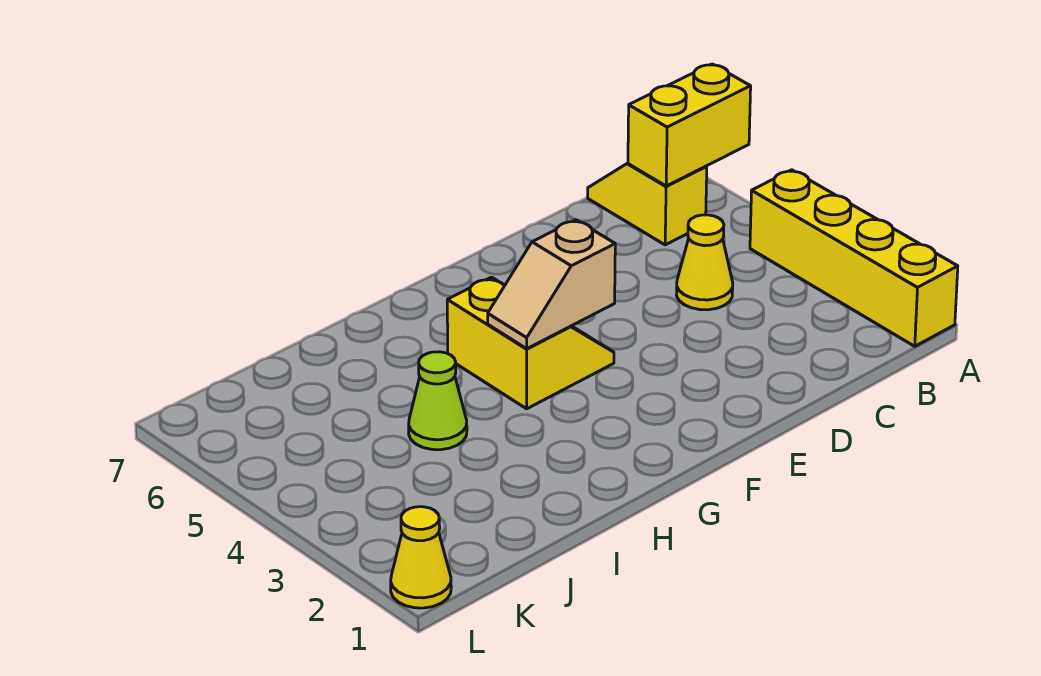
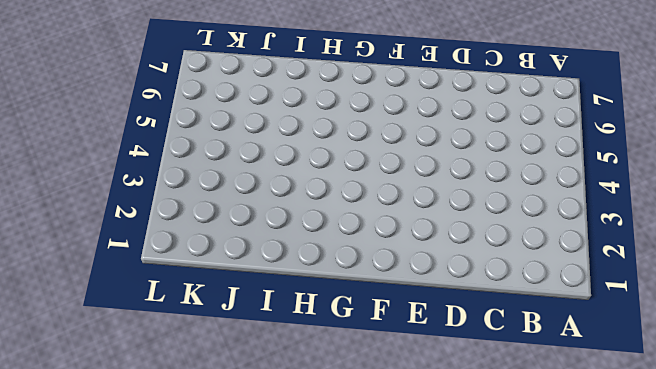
none -> yellow brick A1:A4 level 1
none -> yellow slope B6:B7 level 1 top 6

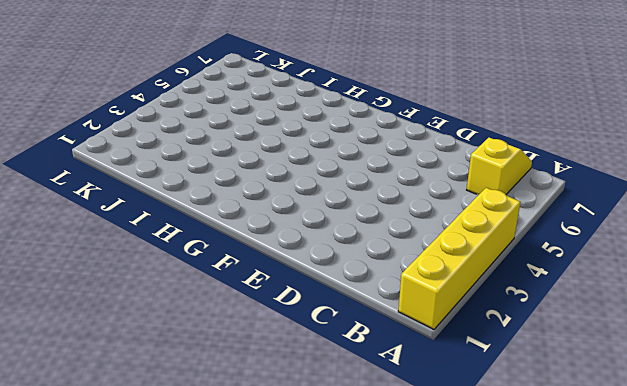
none -> yellow cone C4 level 1
none -> yellow slope F4:G5 level 1 top G

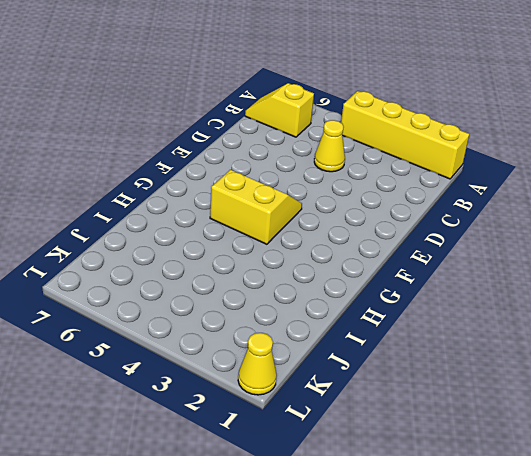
none -> lime cone I4 level 1
none -> yellow brick A6:B6 level 2

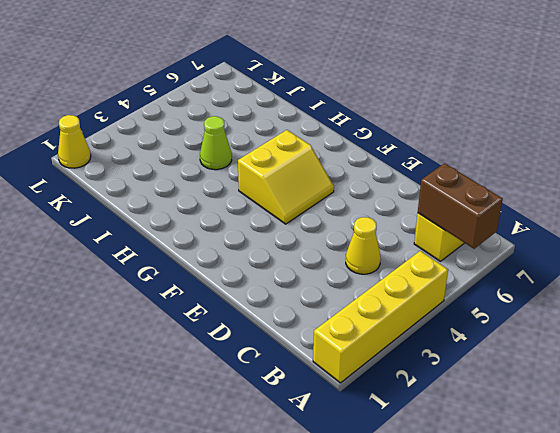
brown brick A6:B6 level 2 -> yellow brick A6:B6 level 2
none -> tan slope F4:G4 level 2 top F

